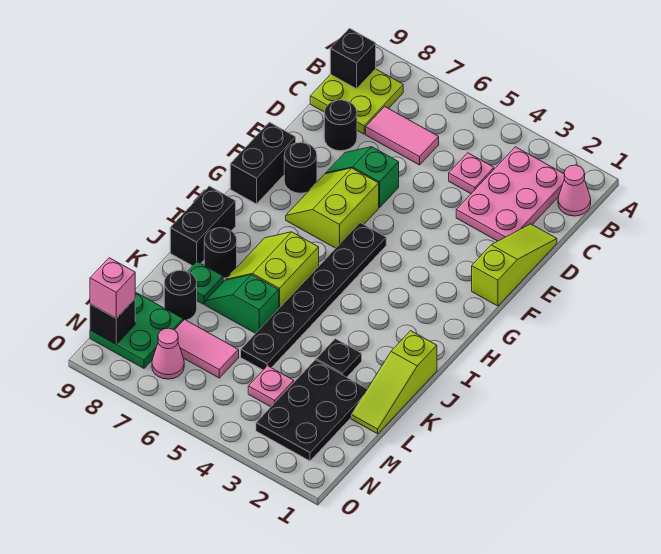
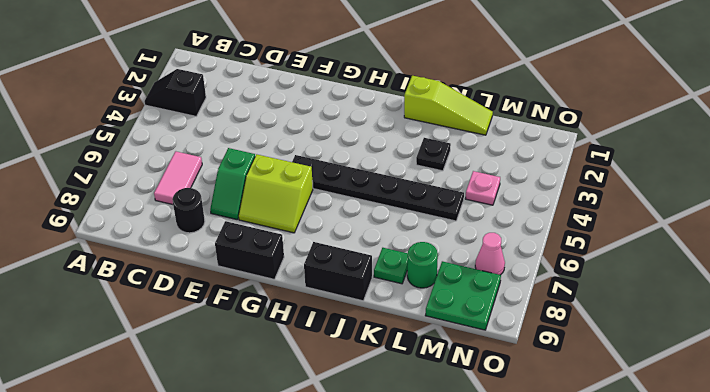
black slope A3:B3 level 1 top B -> pink plate B2:D3 level 1
green round brick L8 level 1 -> black round brick L8 level 1
none -> pink cone B1 level 1
none -> lime plate B8:C9 level 1
none -> pink plate C4 level 1

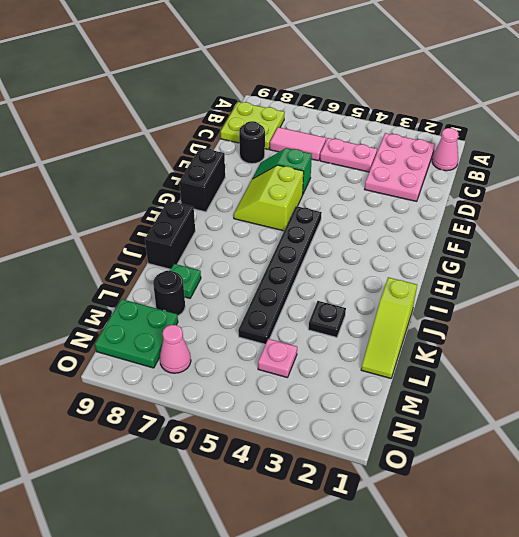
pink plate C4:C5 level 1 -> pink plate C4 level 1
none -> lime slope D1:F1 level 1 top F
none -> black round brick F8 level 1
none -> lime slope I6:J7 level 1 top 6

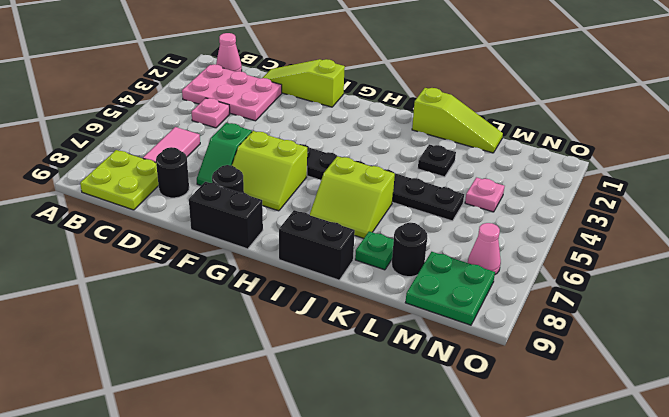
none -> black round brick J8 level 1
none -> green slope K6:K7 level 1 top 6
none -> black plate L2:N3 level 1

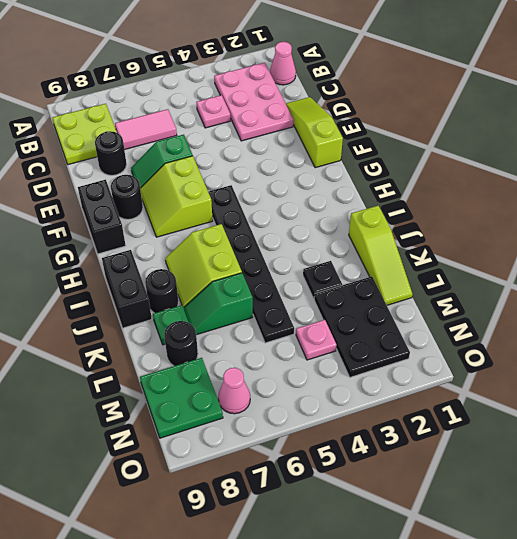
none -> pink tile M6:M7 level 1
none -> black brick B9 level 2
none -> black brick N9 level 2

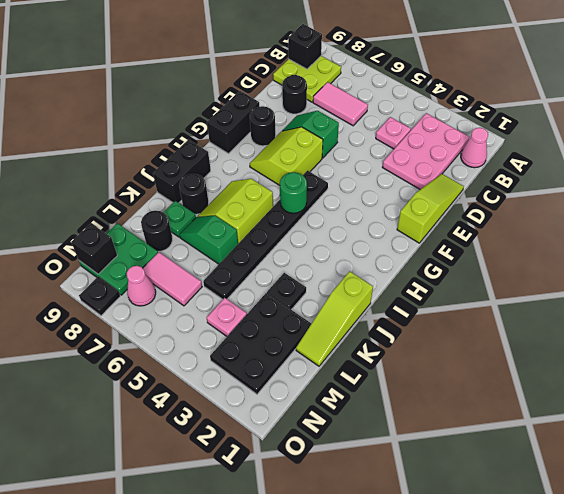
green round brick H5 level 2 -> none
black plate O8 level 1 -> none
none -> pink brick N9 level 3

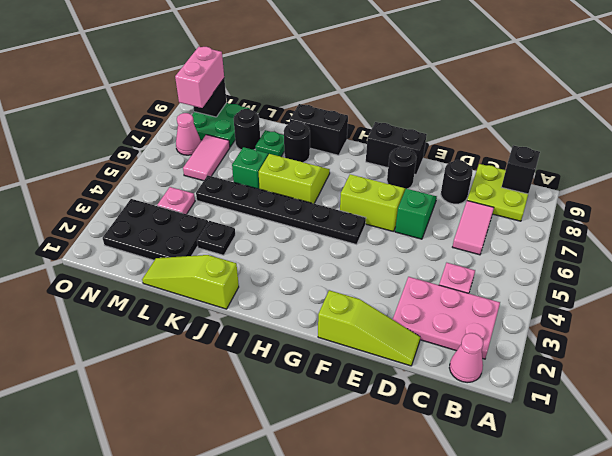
pink brick N8:N9 level 3 -> pink brick N9 level 3

